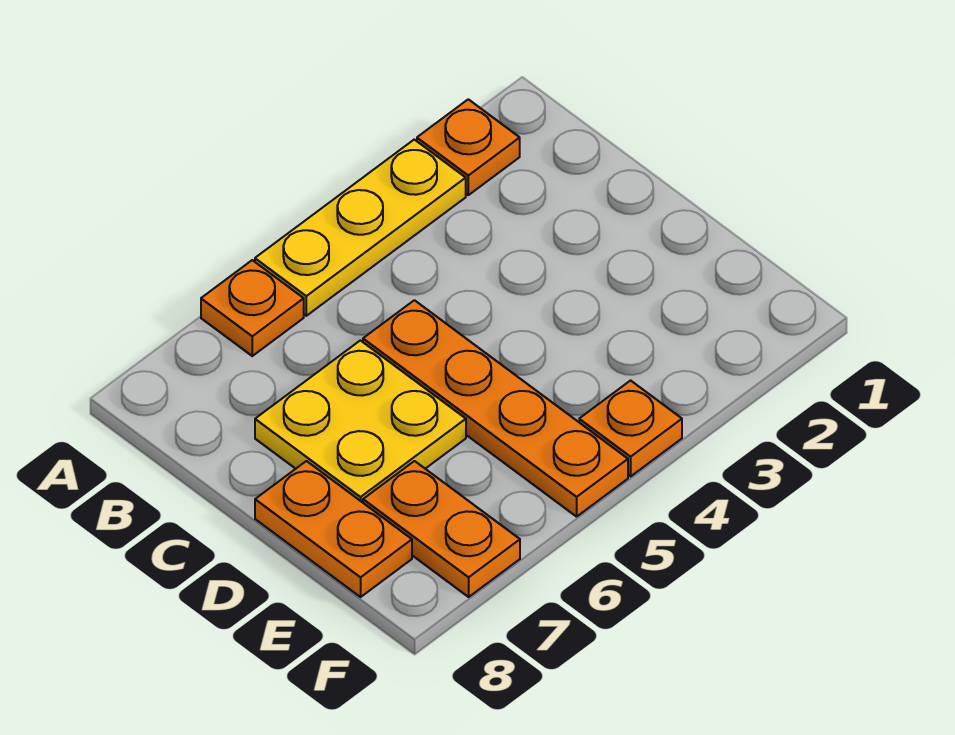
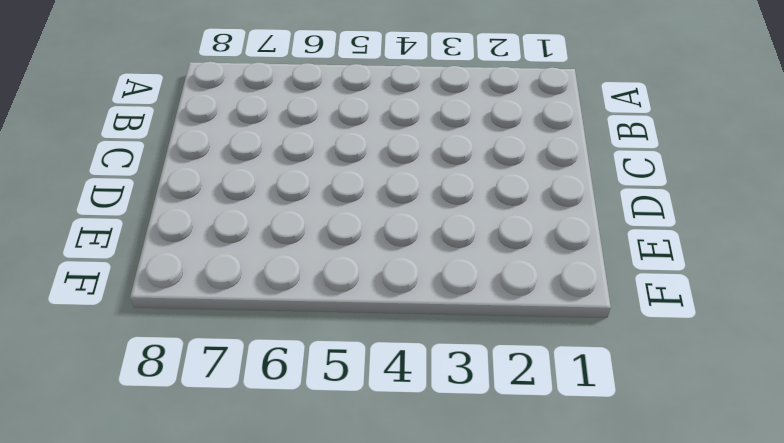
none -> orange plate A2 level 1
none -> yellow plate A3:A5 level 1

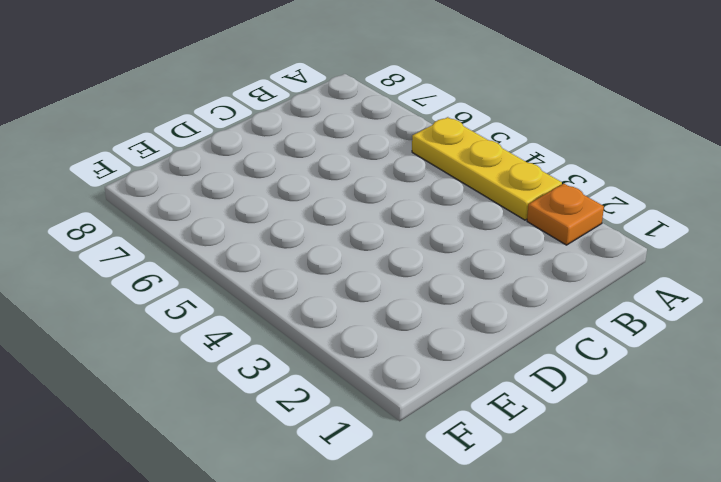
none -> orange plate A6 level 1
none -> orange plate C5:F5 level 1

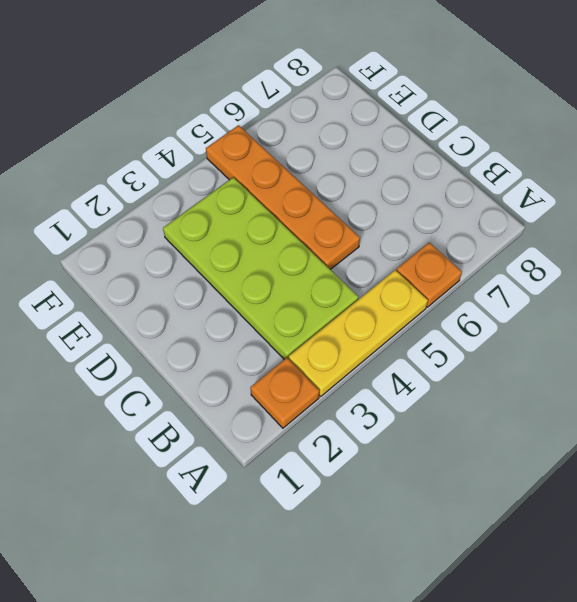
lime plate B3:E4 level 1 -> none
none -> yellow plate C6:D7 level 1
none -> orange plate D8:E8 level 1

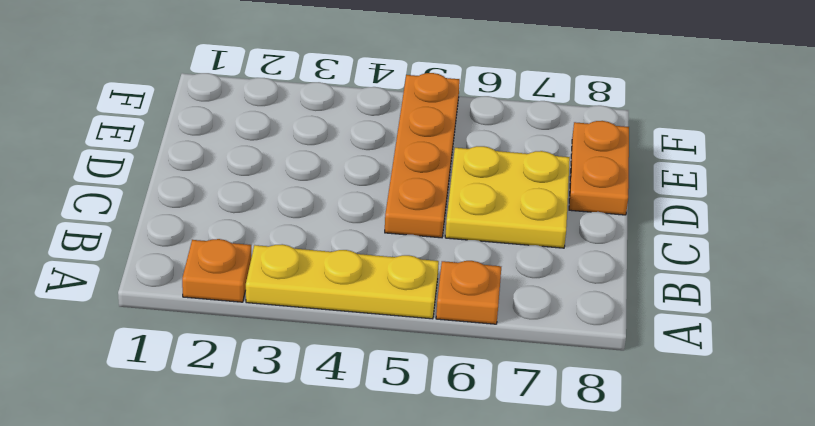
none -> orange plate E7:F7 level 1
none -> orange plate F4 level 1

